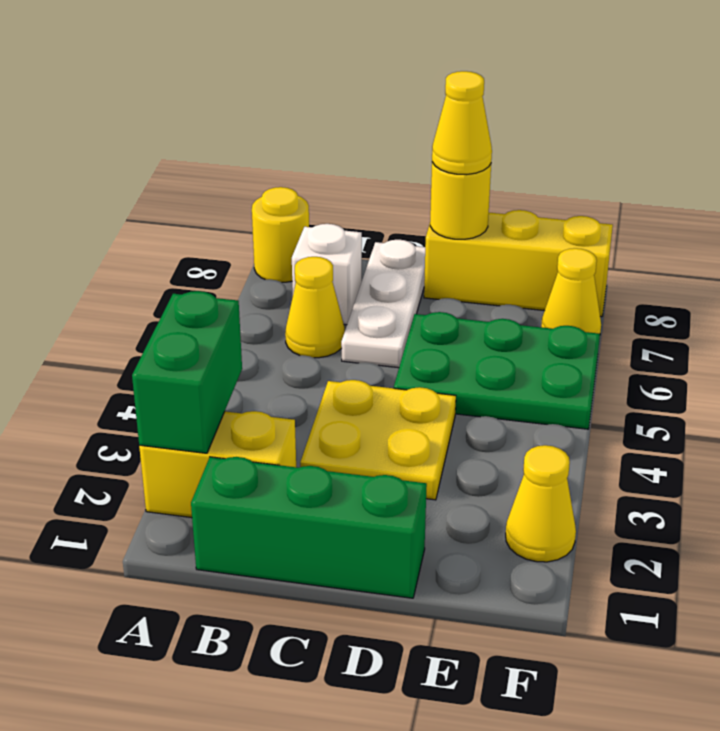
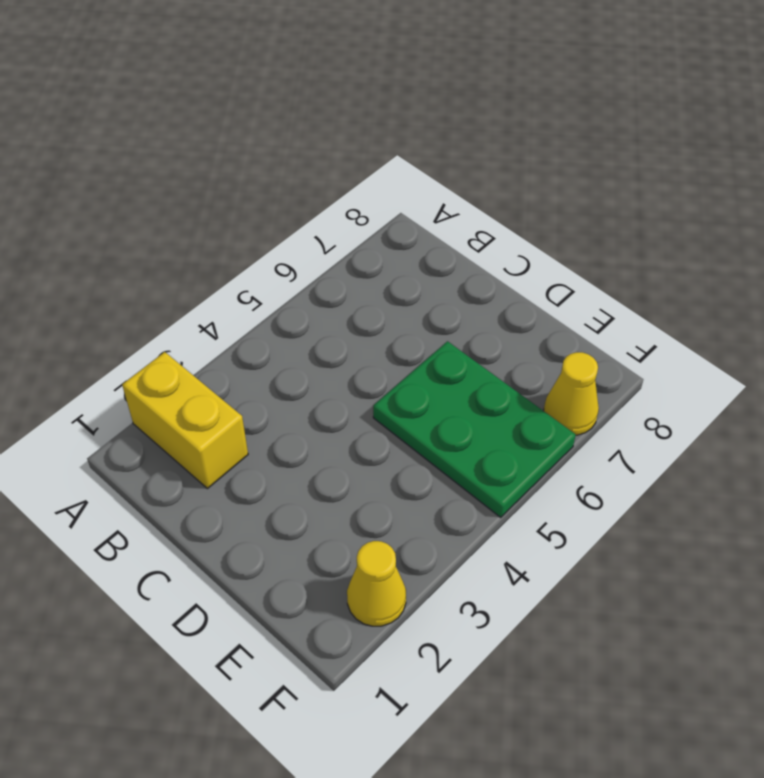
none -> yellow round brick A8 level 1
none -> green brick B1:D1 level 1
none -> yellow cone B6 level 1

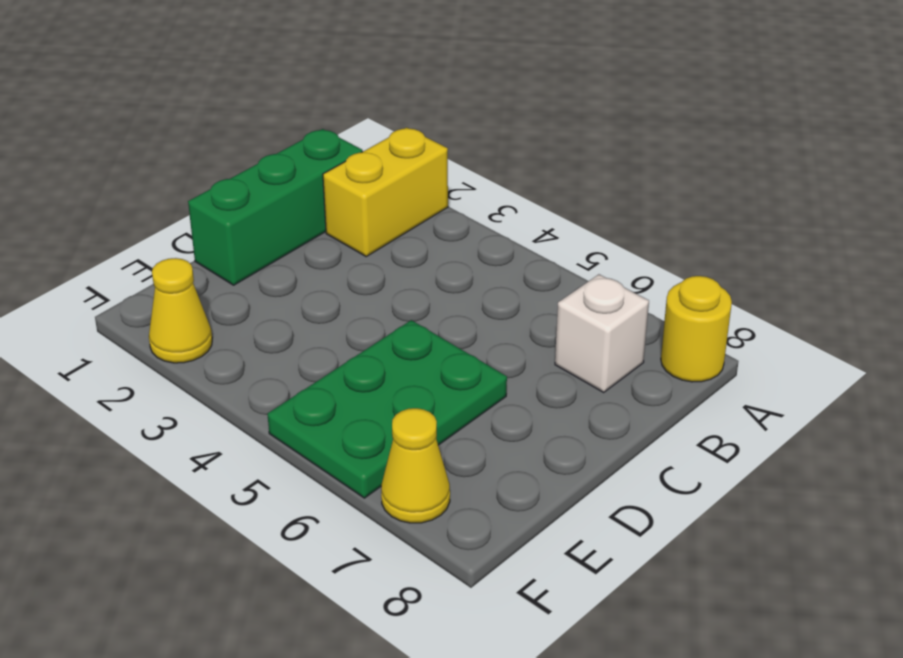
none -> yellow cone B6 level 1
none -> yellow plate C3:D4 level 1
none -> white plate C6:C8 level 1

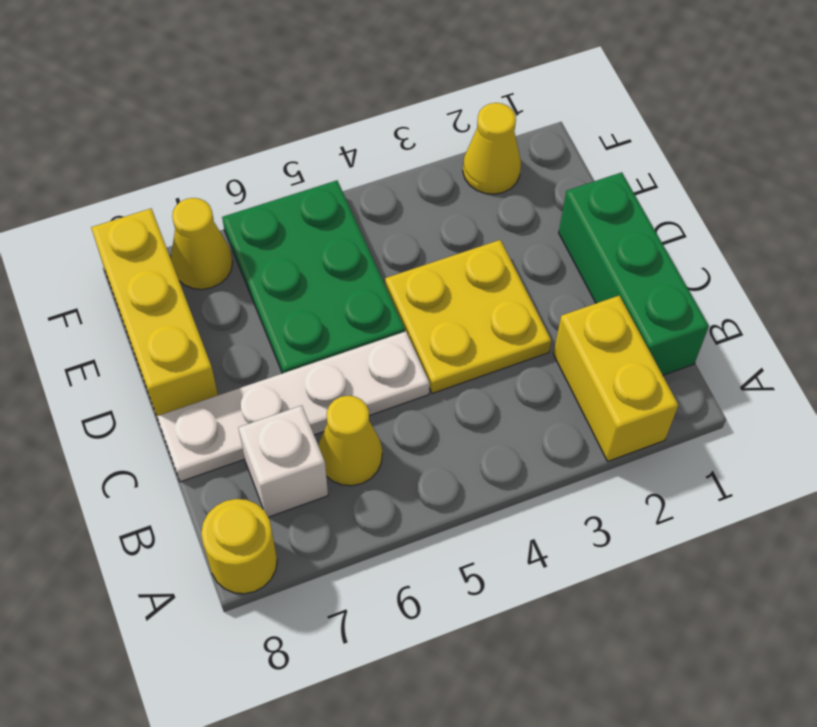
white plate C5:C8 level 1 -> white plate C6:C8 level 1
none -> green brick A2:A3 level 2
none -> yellow round brick D8 level 2
none -> yellow cone D8 level 3

